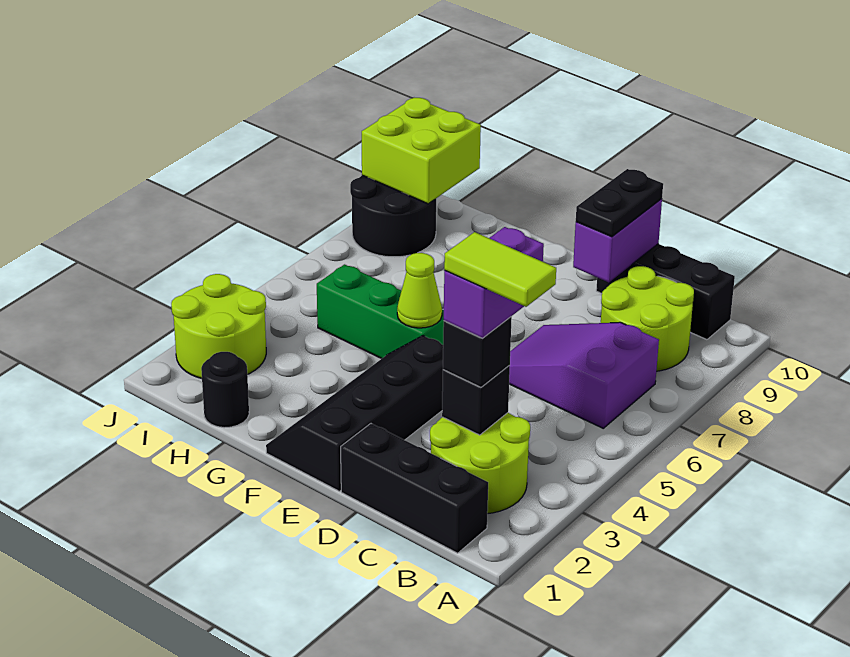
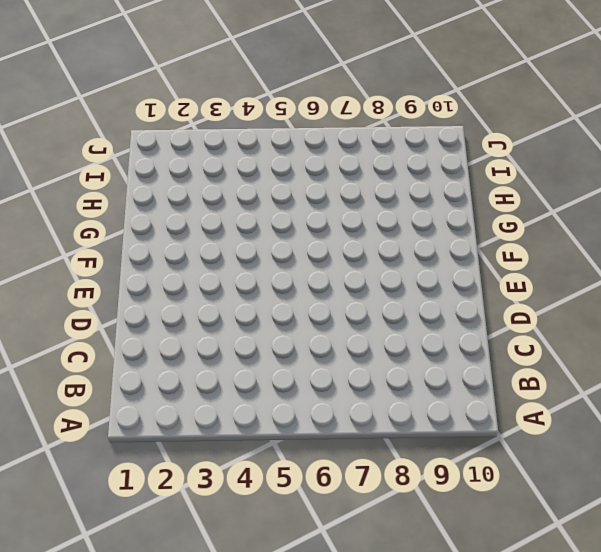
none -> black brick B1:D1 level 1
none -> lime round brick B2:C3 level 1
none -> purple slope B6:D7 level 1 top B

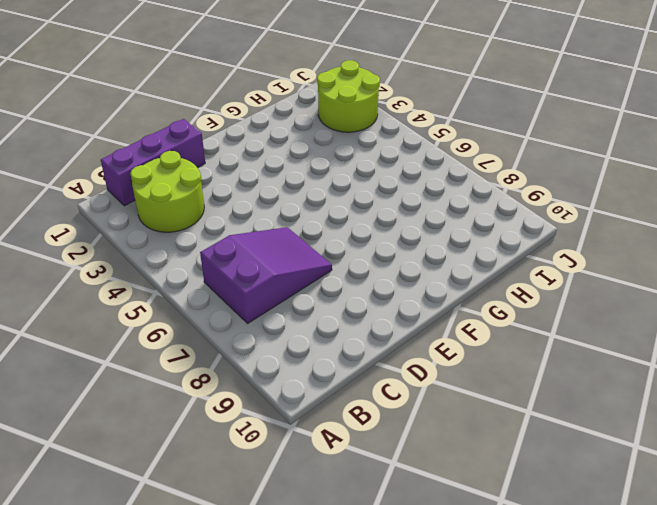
purple brick B1:D1 level 1 -> black brick B1:D1 level 1
none -> lime round brick B8:C9 level 1
none -> black brick B10:D10 level 1
none -> black slope E1:F4 level 1 top E

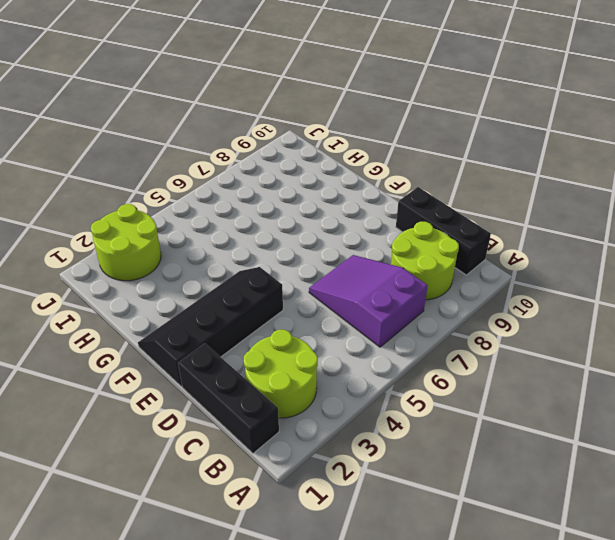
none -> green brick F5:H5 level 1
none -> black round brick H1 level 1
none -> black round brick I8:J9 level 1

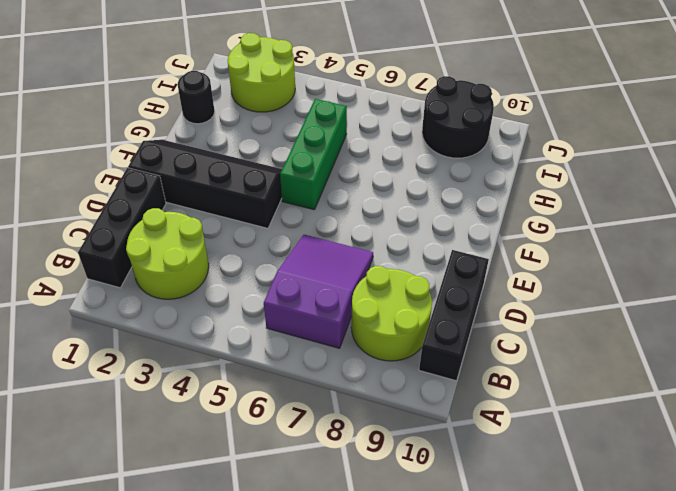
none -> black brick C3 level 2
none -> purple brick D9:D10 level 2
none -> lime cone F5 level 2

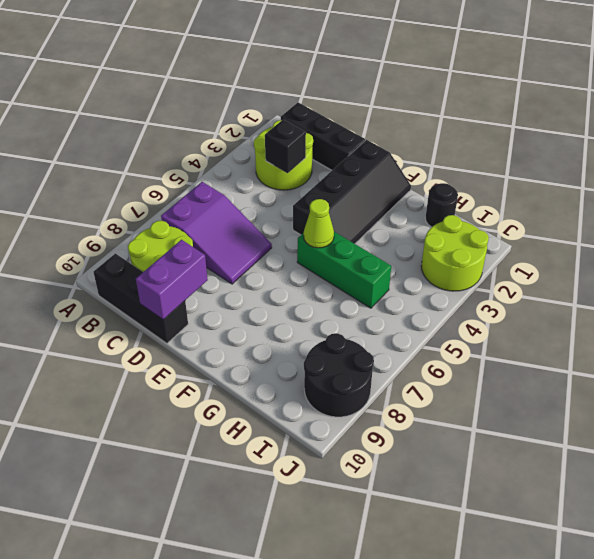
none -> lime brick I9:J10 level 2
none -> black brick C3 level 3
none -> black plate D9:D10 level 3

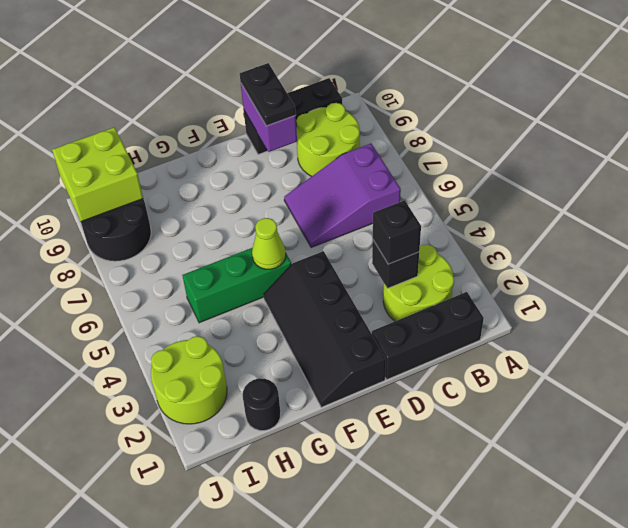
none -> purple brick C3:C4 level 4
none -> lime tile B3:C3 level 5

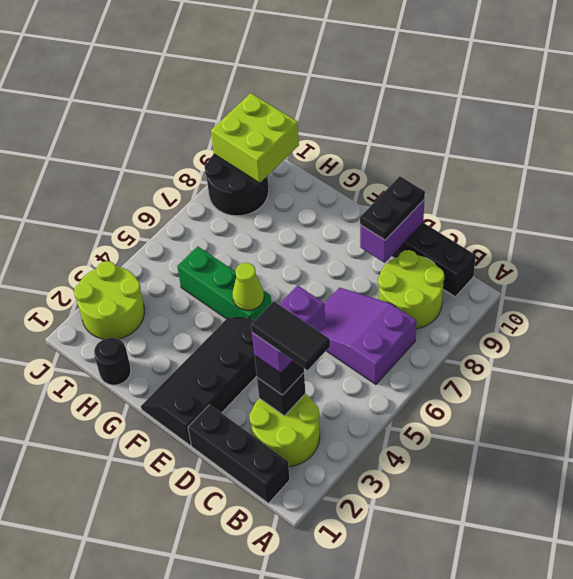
black tile B3:C3 level 5 -> lime tile B3:C3 level 5

